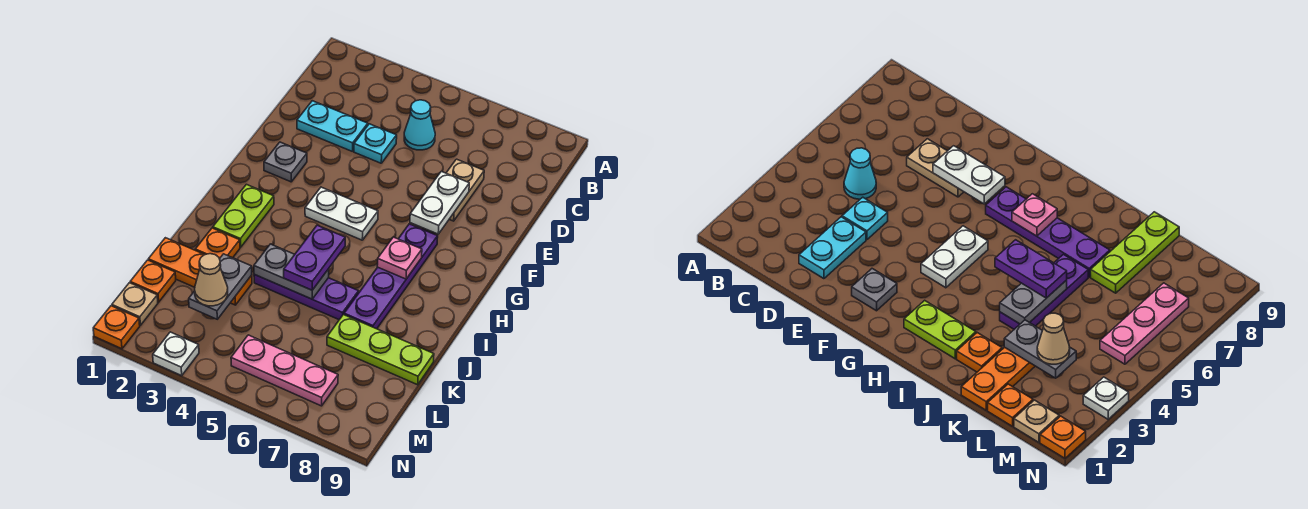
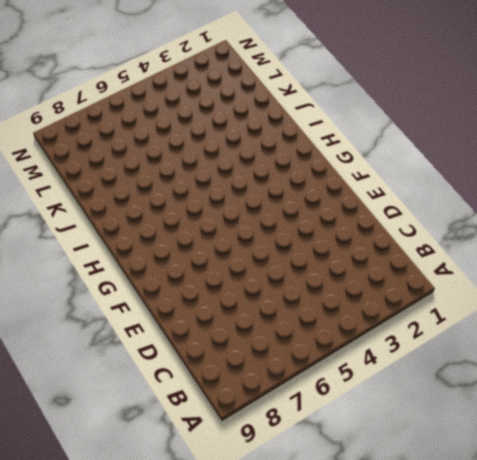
none -> cyan cone C5 level 1
none -> cyan plate D2:D3 level 1
none -> cyan plate D4 level 1

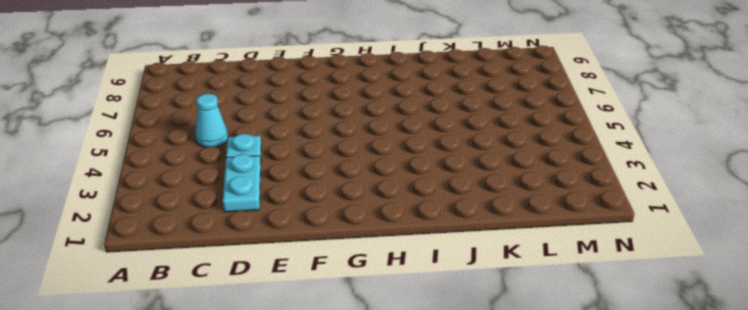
none -> tan plate D7:E7 level 1
none -> grey plate F2 level 1
none -> white plate G4:G5 level 1

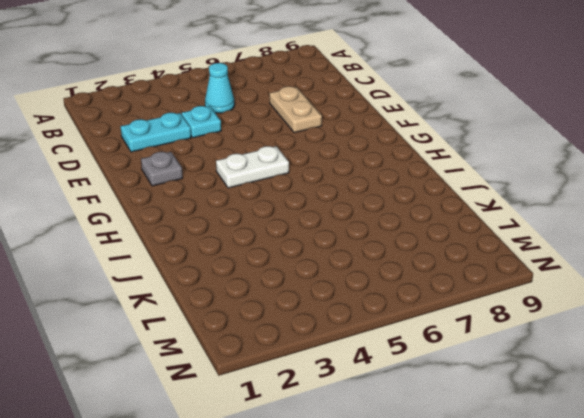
none -> purple plate G7:J7 level 1
none -> lime plate H2:I2 level 1
none -> orange plate J2 level 1

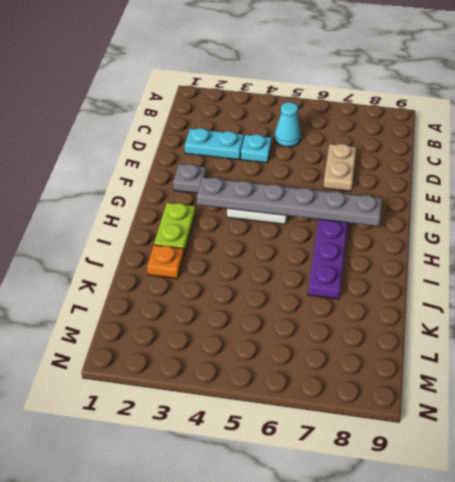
grey plate G3:G8 level 2 -> none
none -> purple plate J4:J6 level 1
none -> orange plate K1:K3 level 1
none -> lime plate K7:K9 level 1

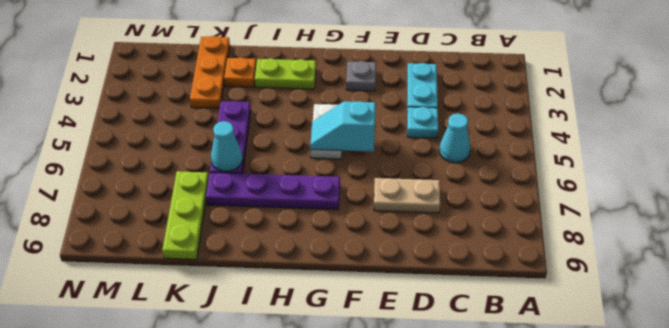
cyan slope F5:G5 level 2 top F -> none
cyan cone J6 level 2 -> none
none -> orange plate L1 level 1
none -> tan plate M1 level 1
none -> pink plate M5:M7 level 1

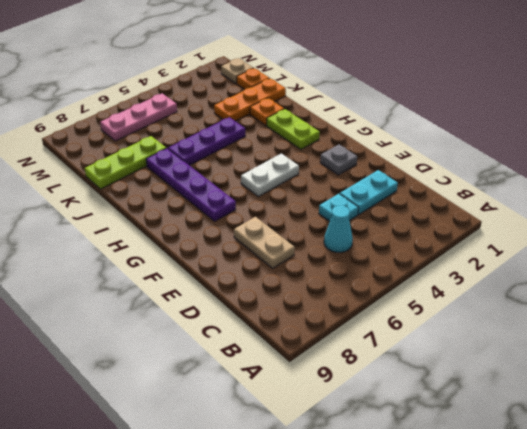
none -> orange plate N1 level 1
none -> white plate N3 level 1
none -> white plate E7:F7 level 2

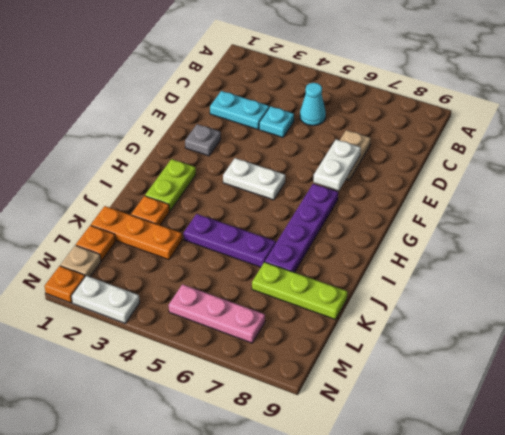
white plate N2:N3 level 1 -> white plate N3 level 1
none -> pink plate H7 level 2
none -> grey plate J4:J5 level 2
none -> grey plate K3:L3 level 2

